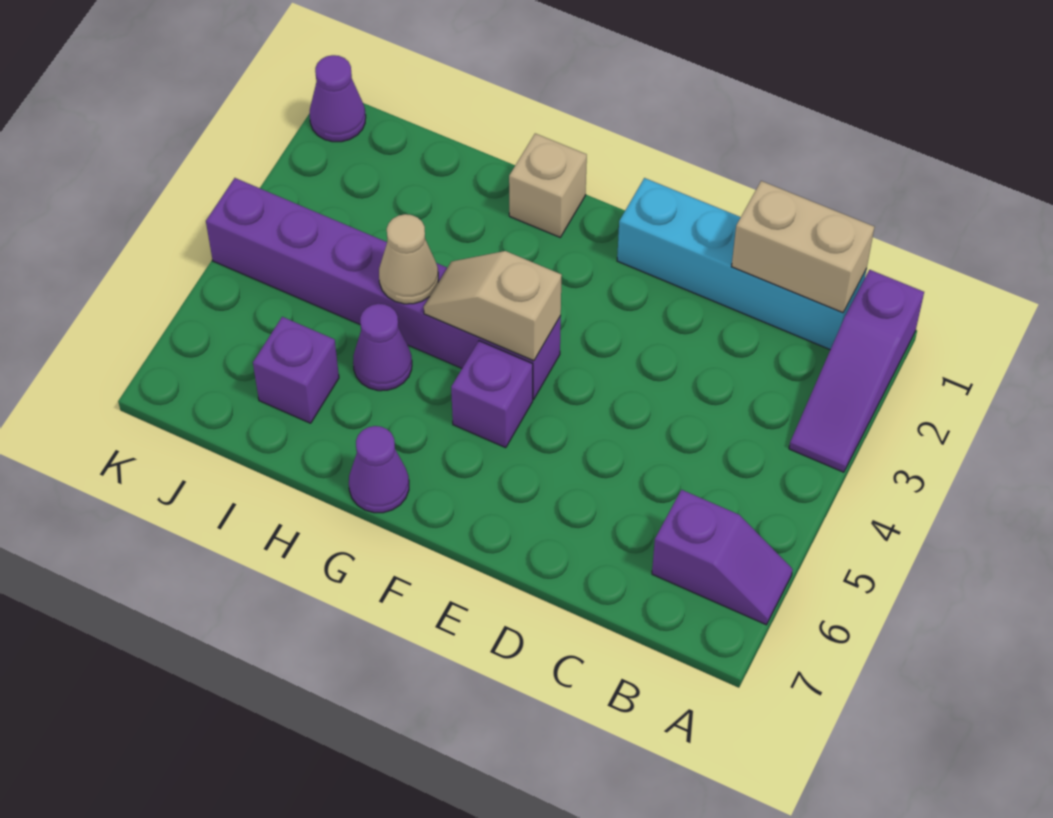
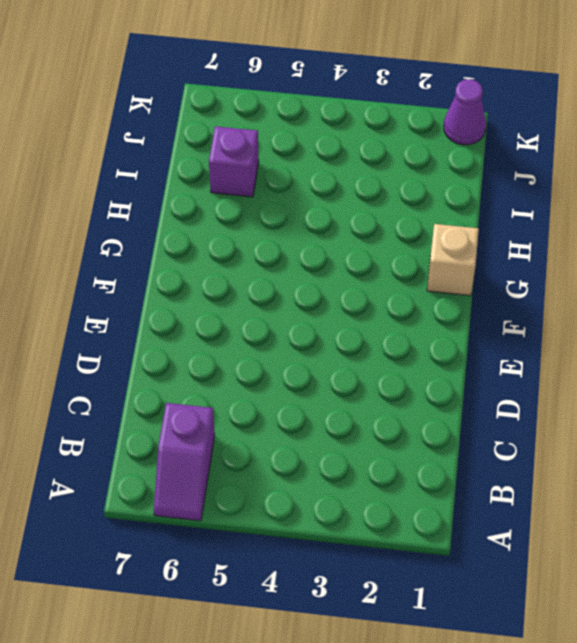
none -> purple slope A1:A3 level 1 top 1
none -> cyan brick B1:E1 level 1
none -> purple brick F4:K4 level 1

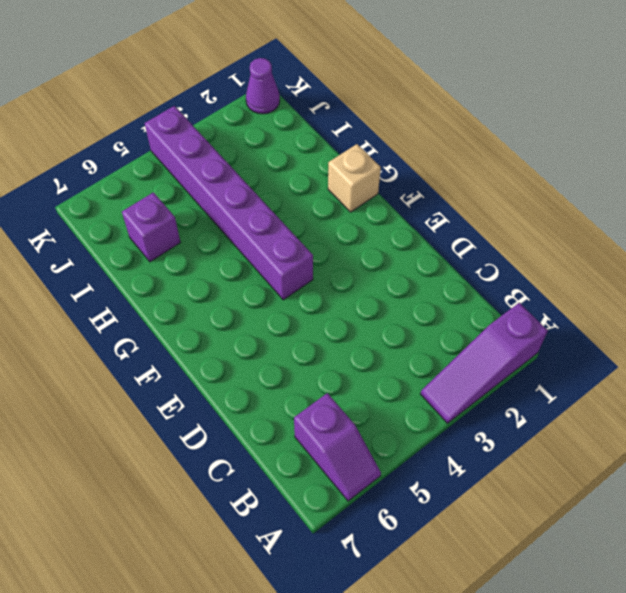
none -> cyan brick B1:E1 level 1
none -> purple brick F5 level 1
none -> purple cone G7 level 1

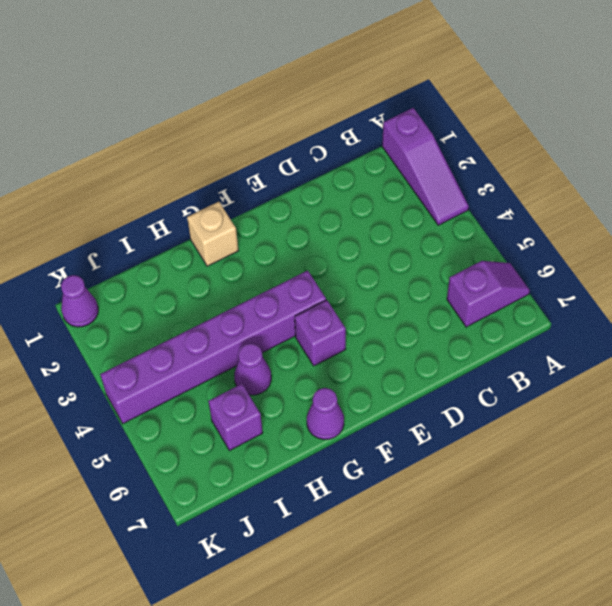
none -> cyan brick B1:E1 level 1
none -> tan brick B1:C1 level 2
none -> tan slope F4:G4 level 2 top F

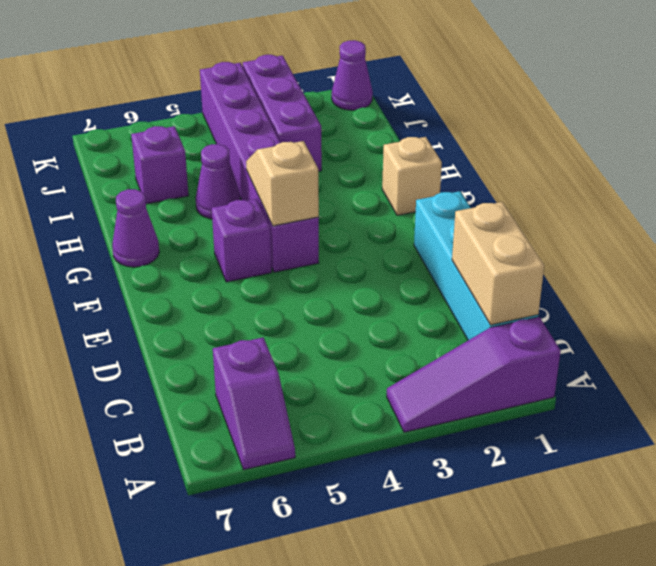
purple brick I3:K3 level 1 -> none
none -> tan cone H4 level 2

